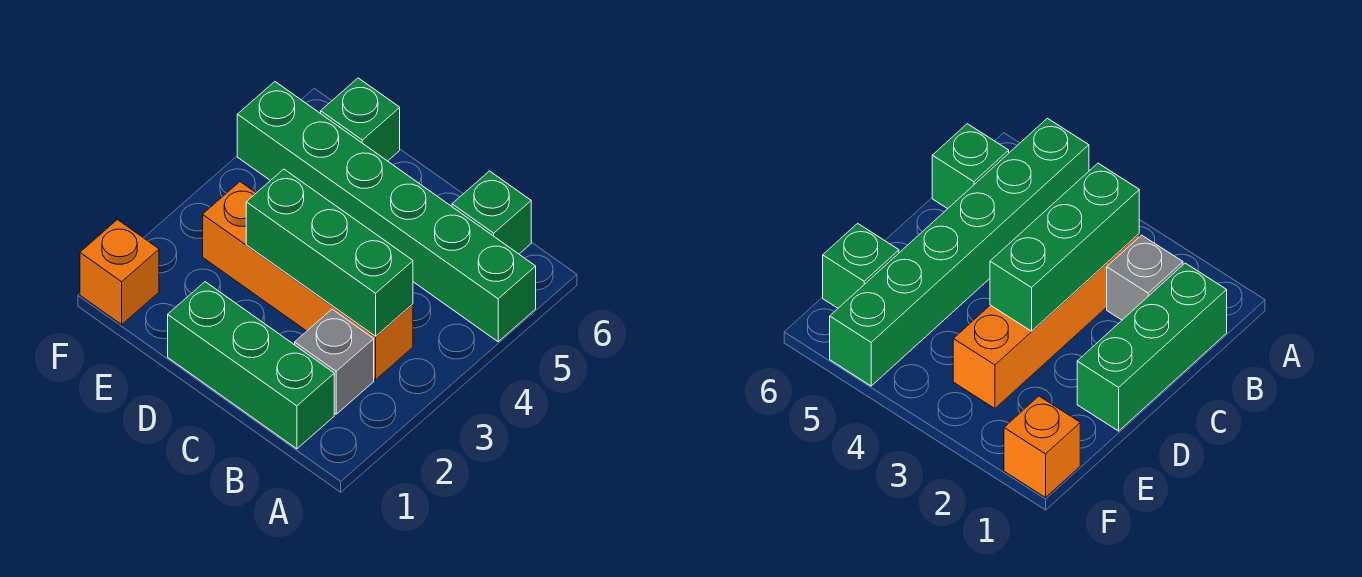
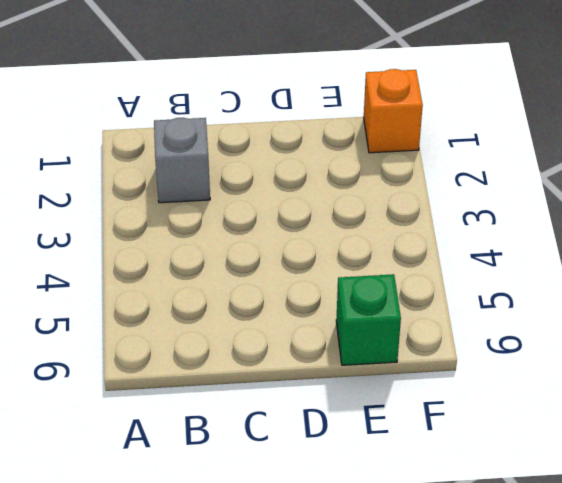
none -> green brick A5:F5 level 1
none -> green brick B1:D1 level 1

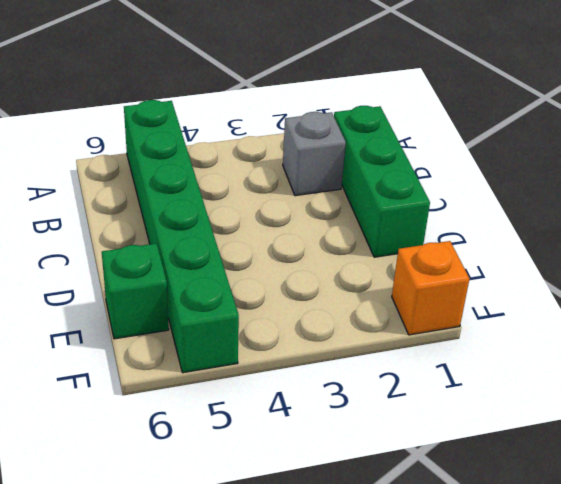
none -> orange brick B3:E3 level 1
none -> green brick B6 level 1

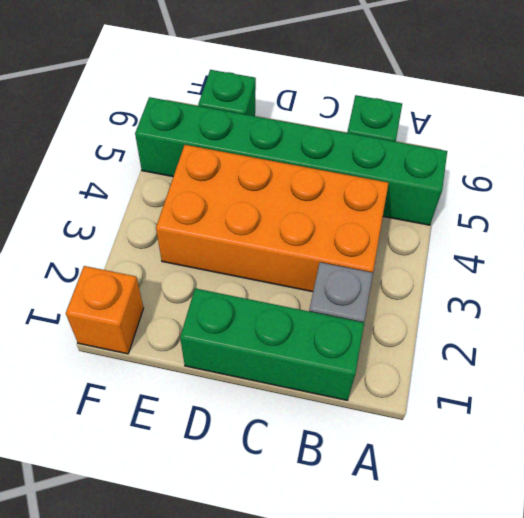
orange brick B3:E4 level 1 -> orange brick B3:E3 level 1
none -> green brick B3:D3 level 2

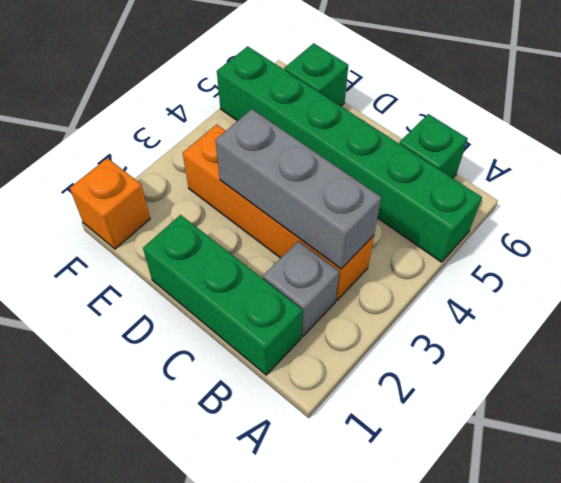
grey brick B3:D3 level 2 -> green brick B3:D3 level 2

